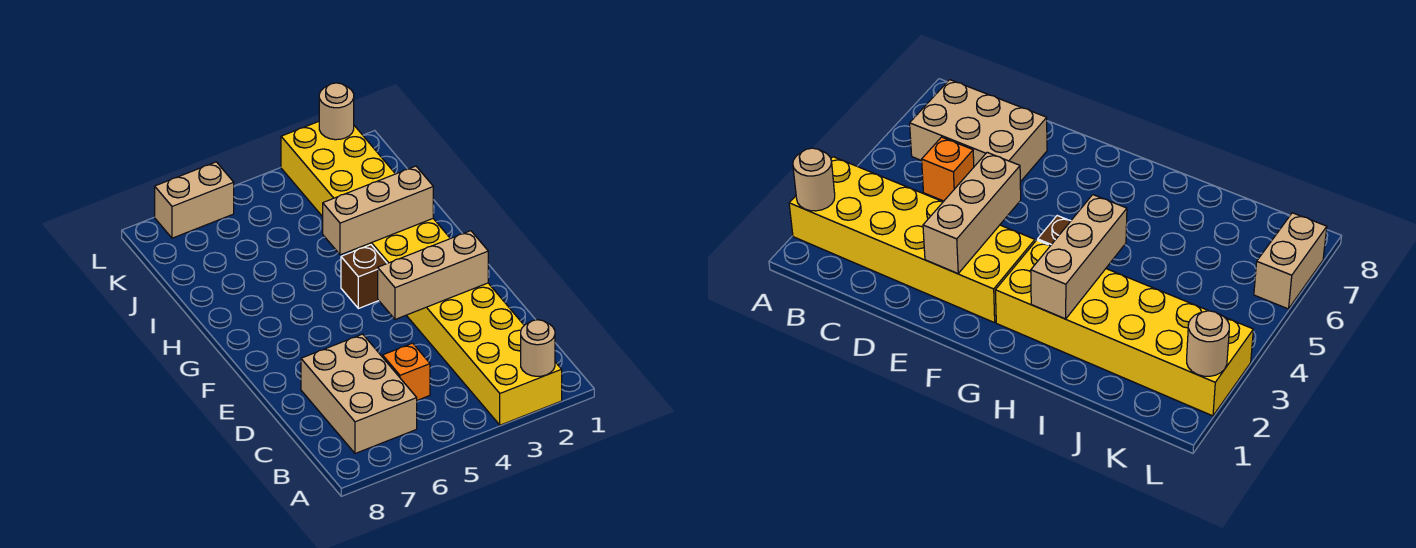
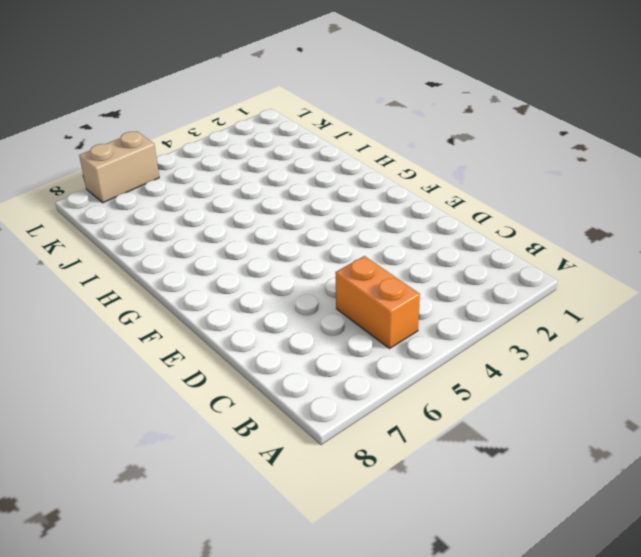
orange brick B5:C5 level 1 -> orange brick C5 level 1
none -> yellow brick A2:F3 level 1
none -> tan brick B6:D7 level 1

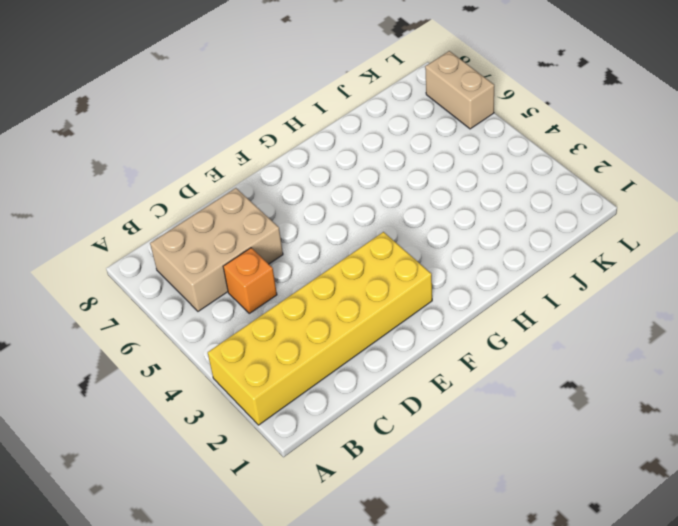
none -> yellow brick G2:L3 level 1
none -> brown brick G4 level 1

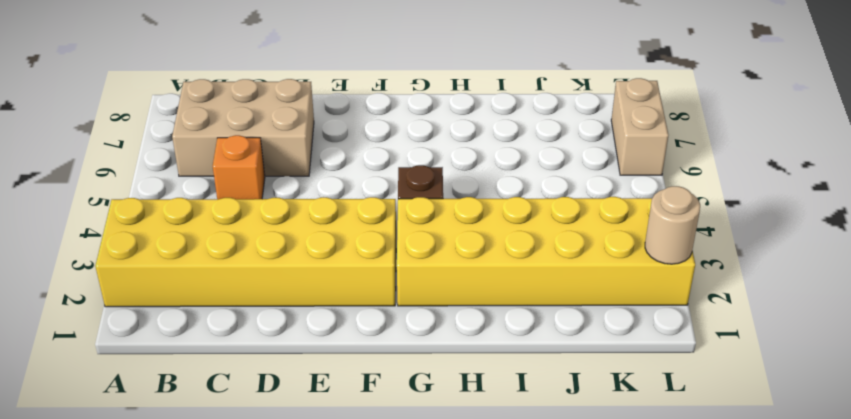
none -> tan round brick A2 level 2
none -> tan brick E2:E4 level 2

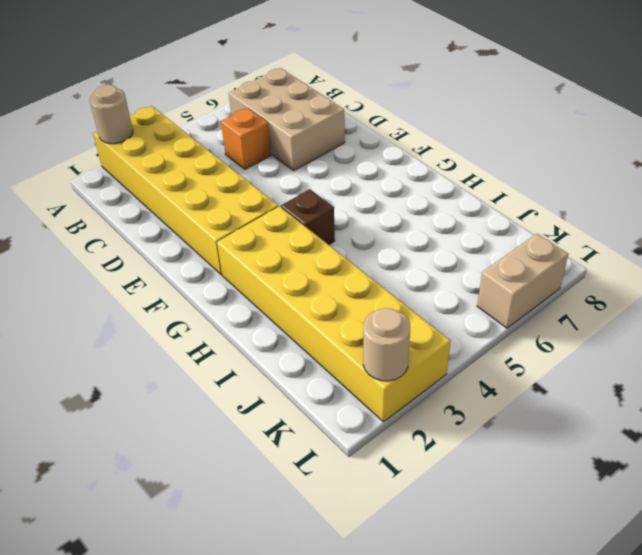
none -> tan brick E2:E4 level 2
none -> tan brick H2:H4 level 2

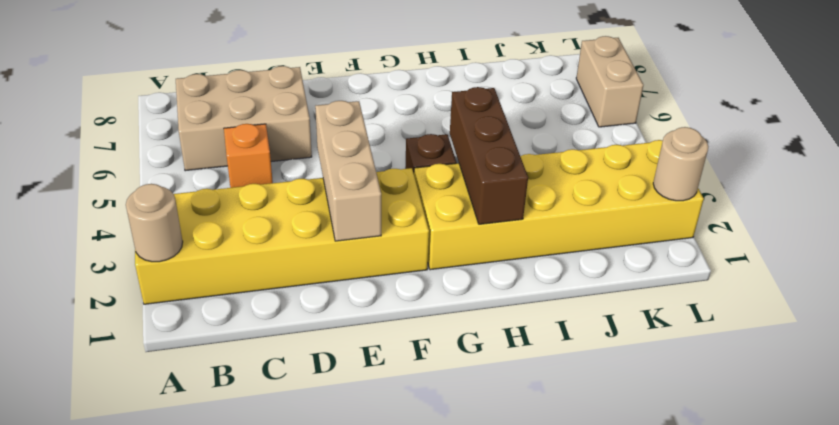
brown brick H2:H4 level 2 -> tan brick H2:H4 level 2

